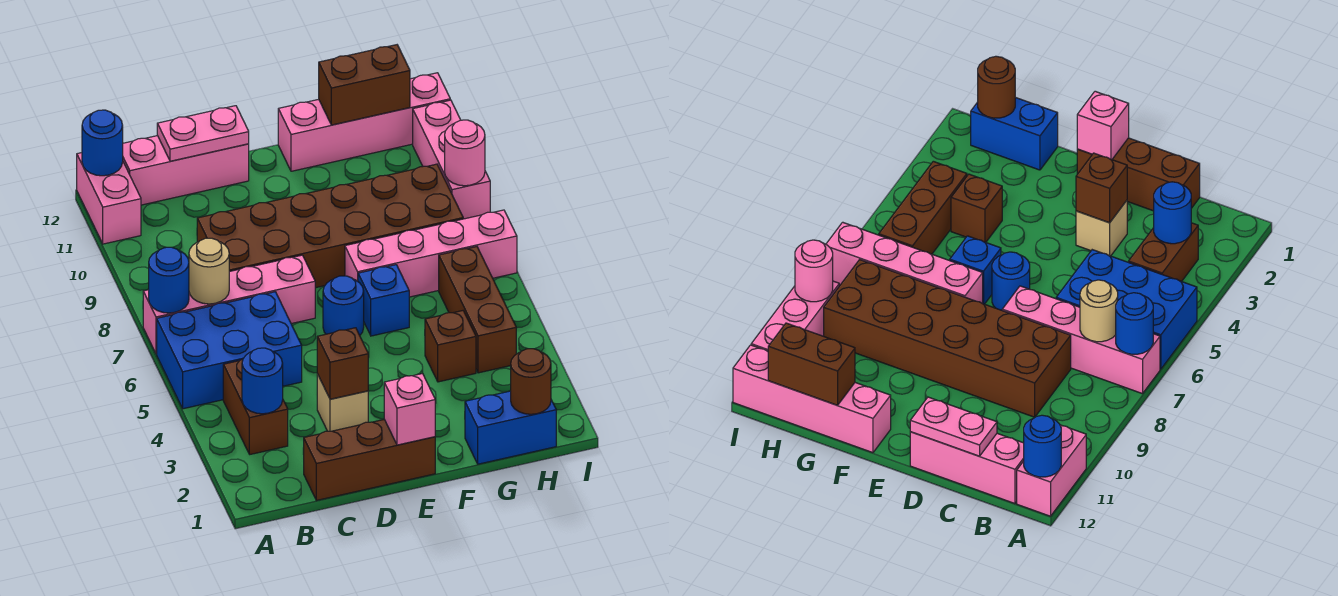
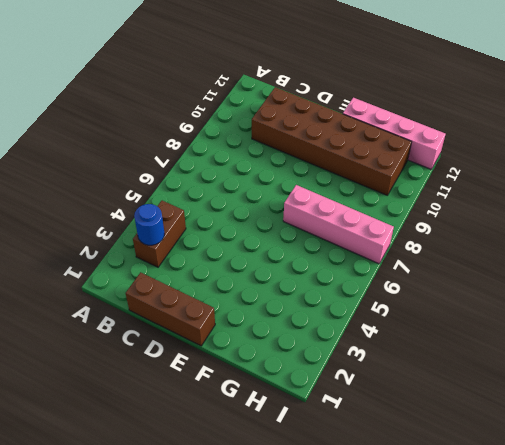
brown brick C10:H11 level 1 -> brown brick C8:H9 level 1
none -> blue brick A5:C6 level 1
none -> pink brick A7:D7 level 1
none -> pink brick A11:A12 level 1

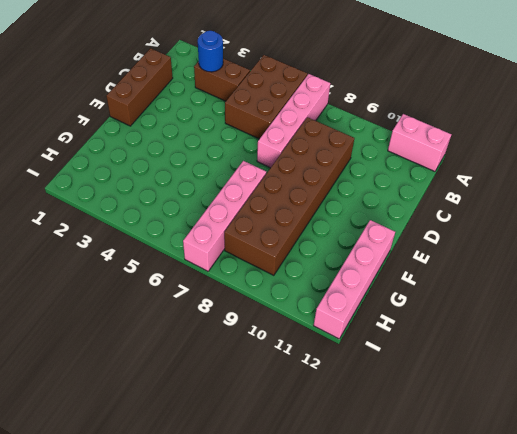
brown brick A5:C6 level 1 -> blue brick A5:C6 level 1
none -> pink brick B12:D12 level 1
none -> tan brick D3 level 1
none -> blue round brick E6 level 1

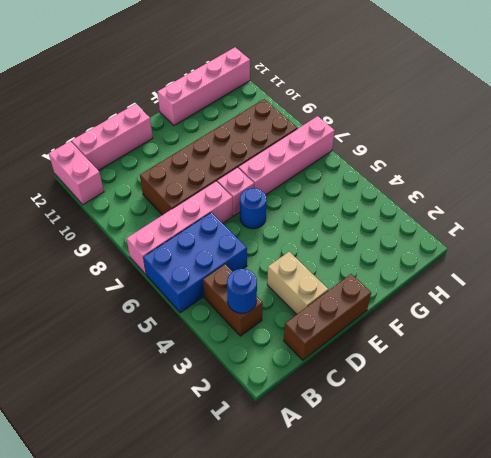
tan brick D2:D3 level 1 -> tan brick D3 level 1
pink brick E7 level 1 -> pink brick E1 level 2
none -> blue brick F6 level 1
none -> blue brick G1:H1 level 1
none -> brown brick G4 level 1

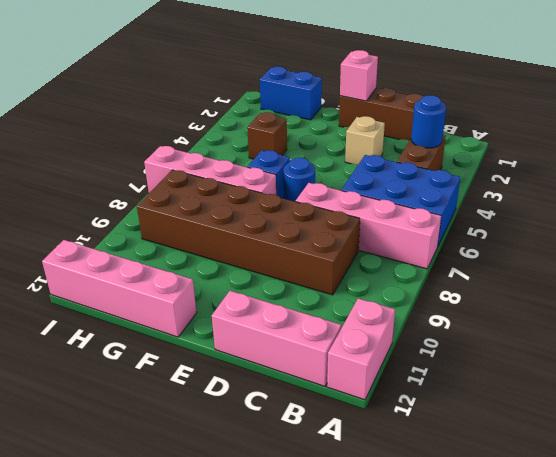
none -> brown brick H4:H6 level 1
none -> pink brick I9:I11 level 1
none -> blue round brick A7 level 2

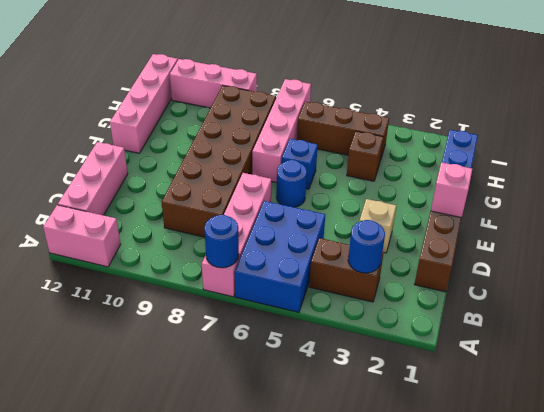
none -> blue round brick A12 level 2
none -> tan round brick B7 level 2
none -> pink plate C12:D12 level 2

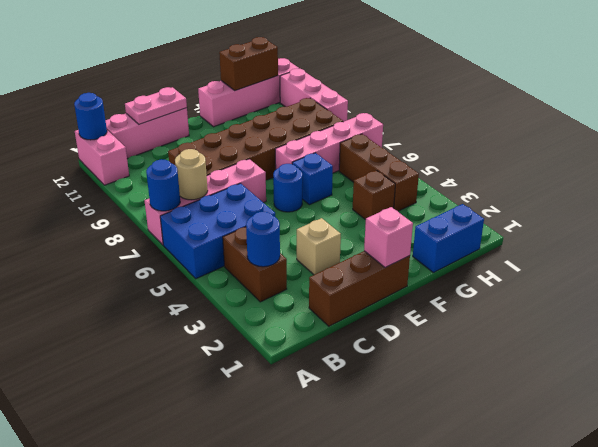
none -> brown brick D3 level 2
none -> brown round brick H1 level 2
none -> pink round brick I9 level 2

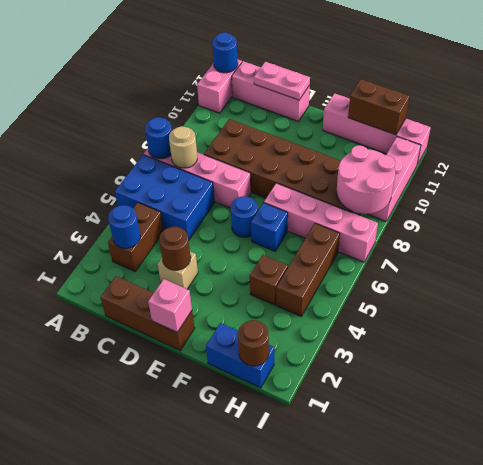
brown round brick D3 level 2 -> brown brick D3 level 2
pink round brick H8:I9 level 2 -> pink round brick I9 level 2

